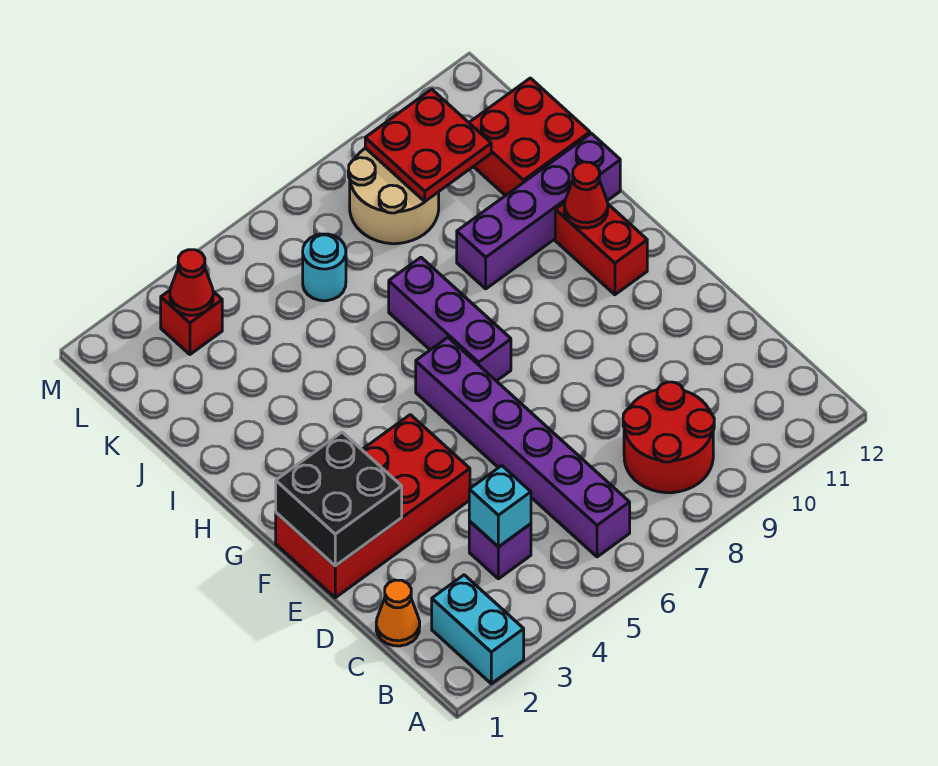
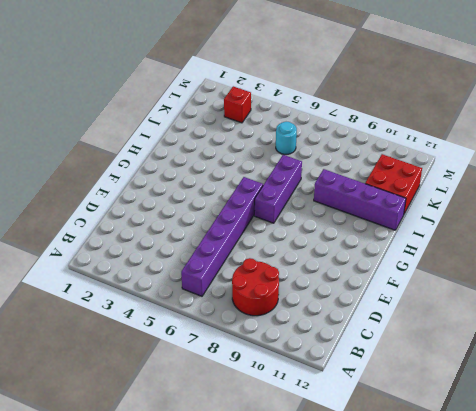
none -> cyan brick A2:B2 level 1
none -> orange cone C1 level 1
none -> purple brick C4 level 1

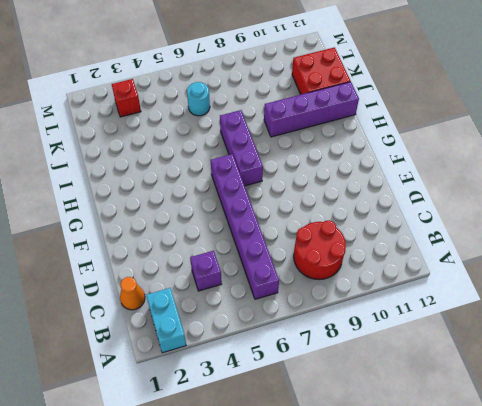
none -> red brick E1:F4 level 1
none -> red brick G11:H11 level 1
none -> tan round brick K8:L9 level 1

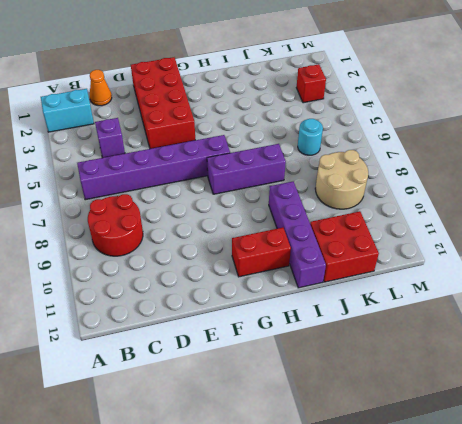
none -> cyan brick C4 level 2
none -> black brick E1:F2 level 2
none -> red cone H11 level 2

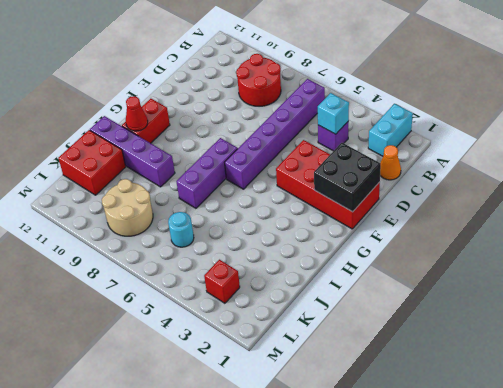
none -> red plate K9:L10 level 2
none -> red cone L3 level 2

